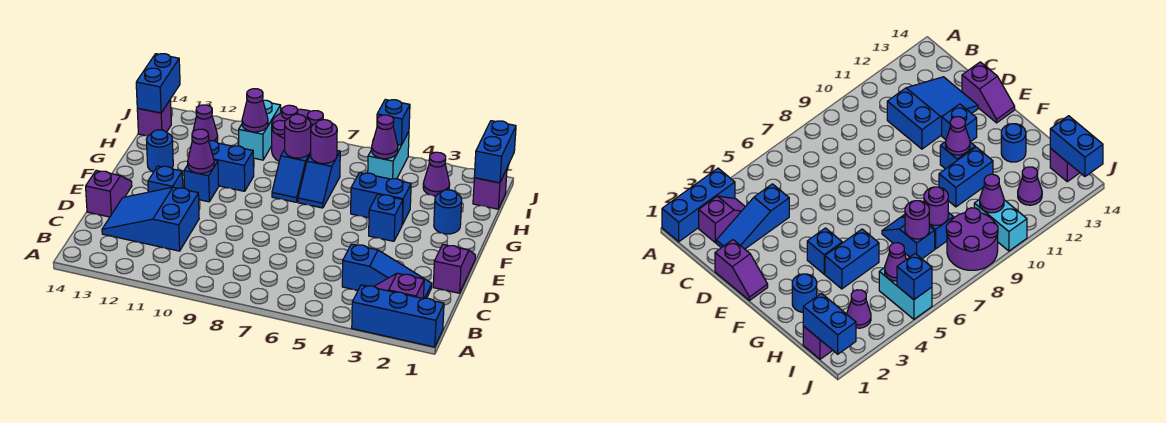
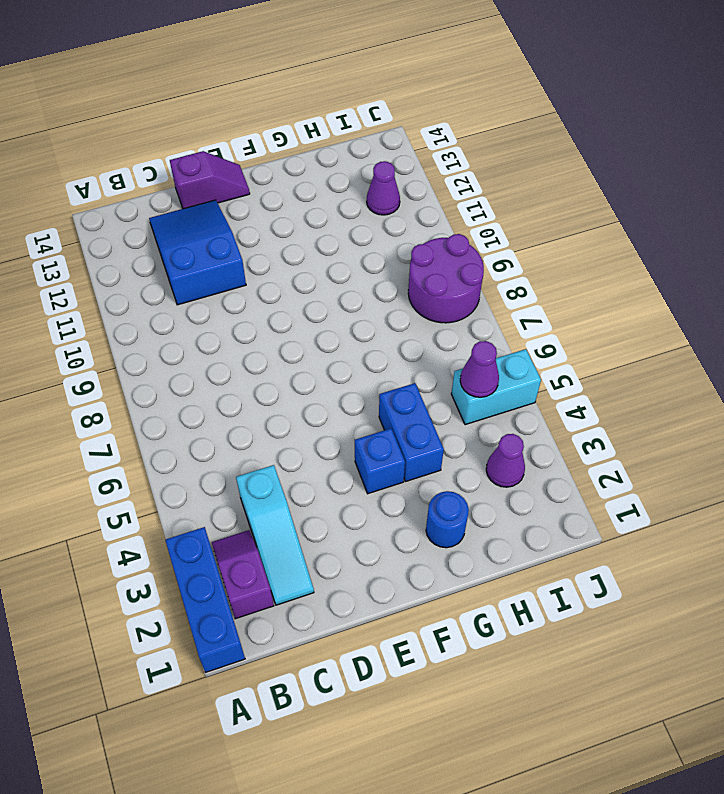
cyan slope C2:C4 level 1 top 4 -> blue slope C2:C4 level 1 top 4
none -> purple slope D1:E1 level 1 top D
none -> blue brick E12 level 1
none -> blue brick F11 level 1
none -> blue slope G7:H7 level 1 top H

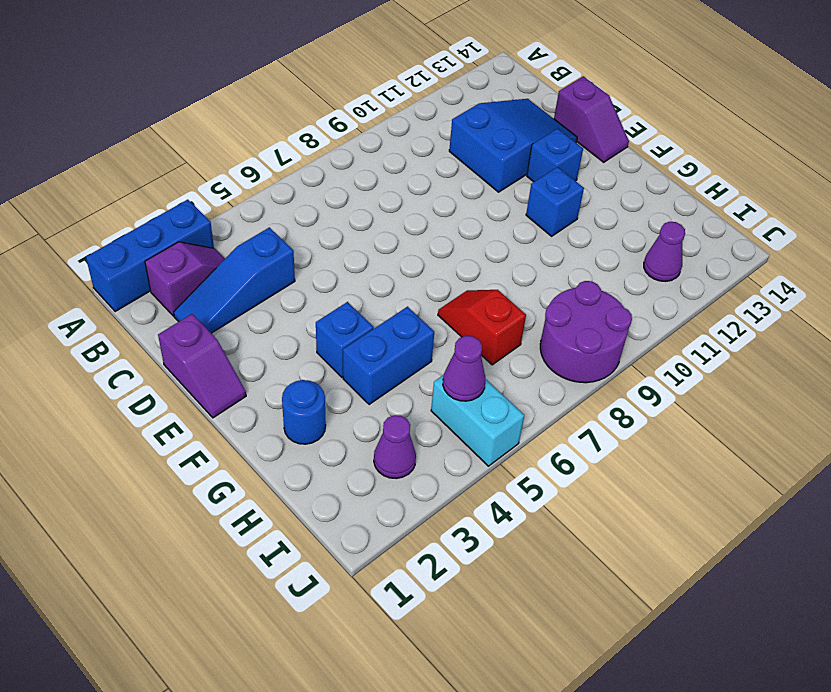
red slope G7:H7 level 1 top H -> blue slope G7:H7 level 1 top H
none -> blue slope G8:H8 level 1 top H
none -> blue brick G10:G11 level 1
none -> blue round brick G13 level 1
none -> purple brick I1 level 1

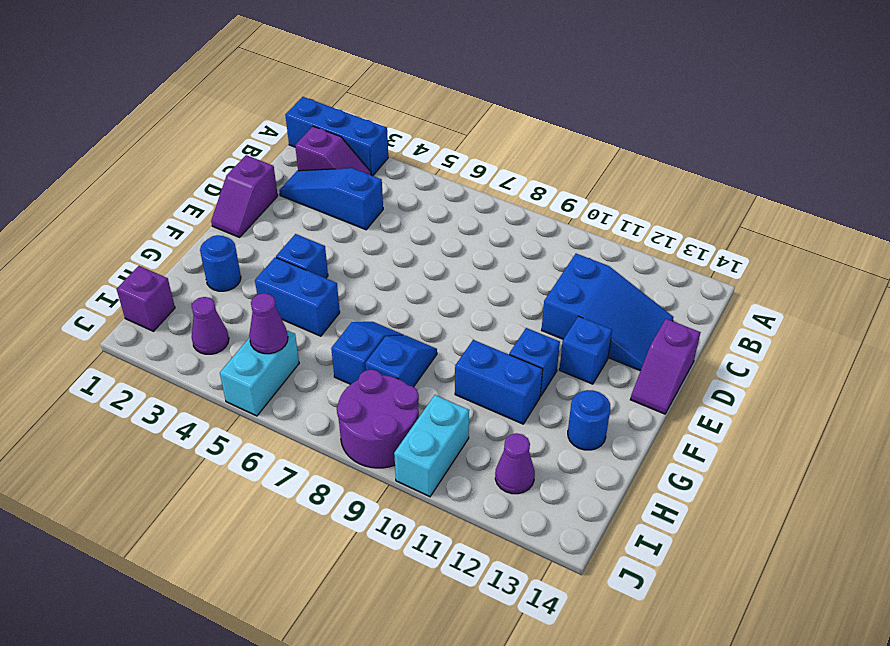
none -> purple brick I14 level 1
none -> purple cone F11 level 2
none -> purple round brick H7 level 2
none -> purple round brick H8 level 2

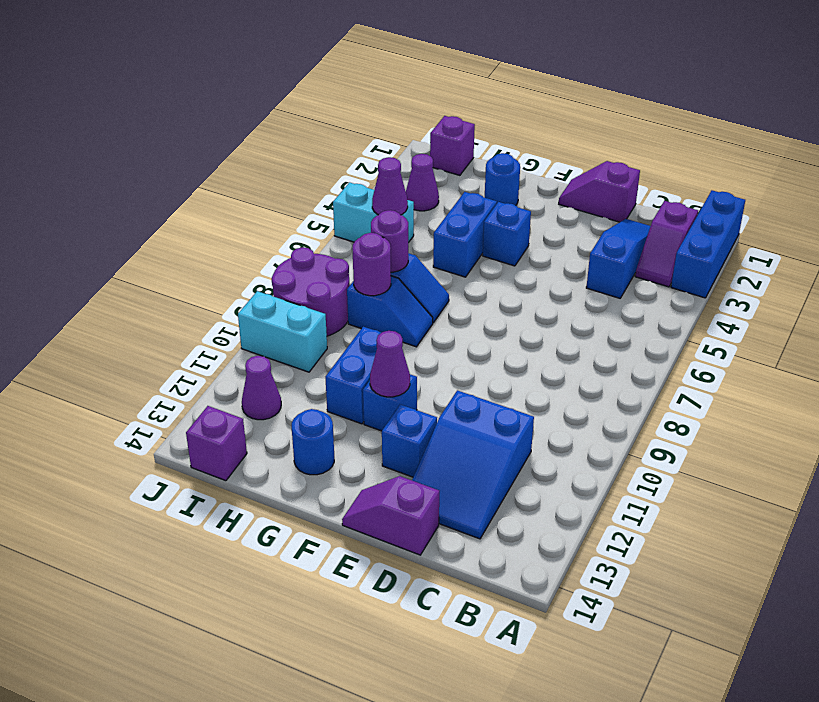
none -> blue brick I1:J1 level 2
none -> purple cone I10 level 2
none -> blue brick I14:J14 level 2
none -> blue brick J5 level 2

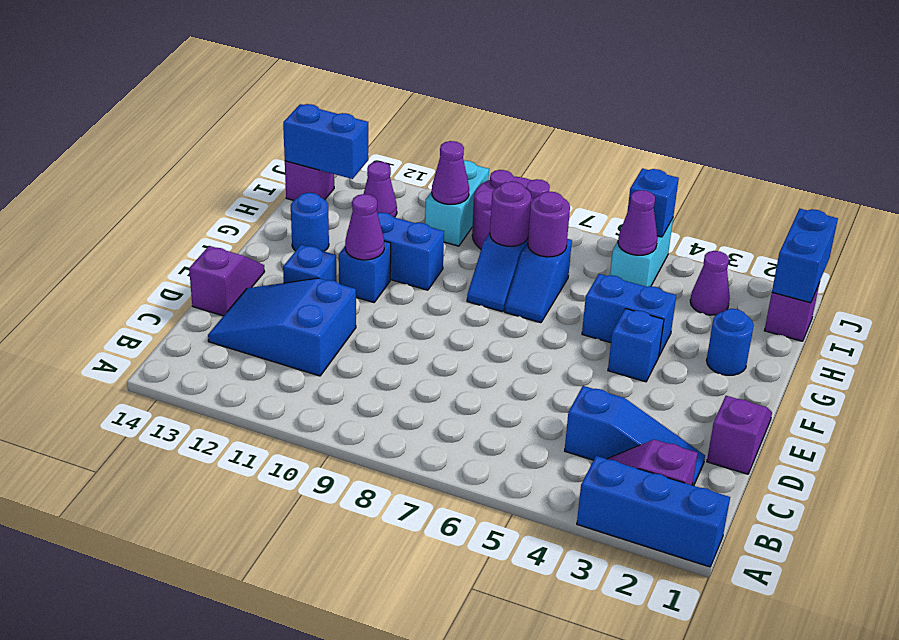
blue brick I13:I14 level 2 -> blue brick I14:J14 level 2

